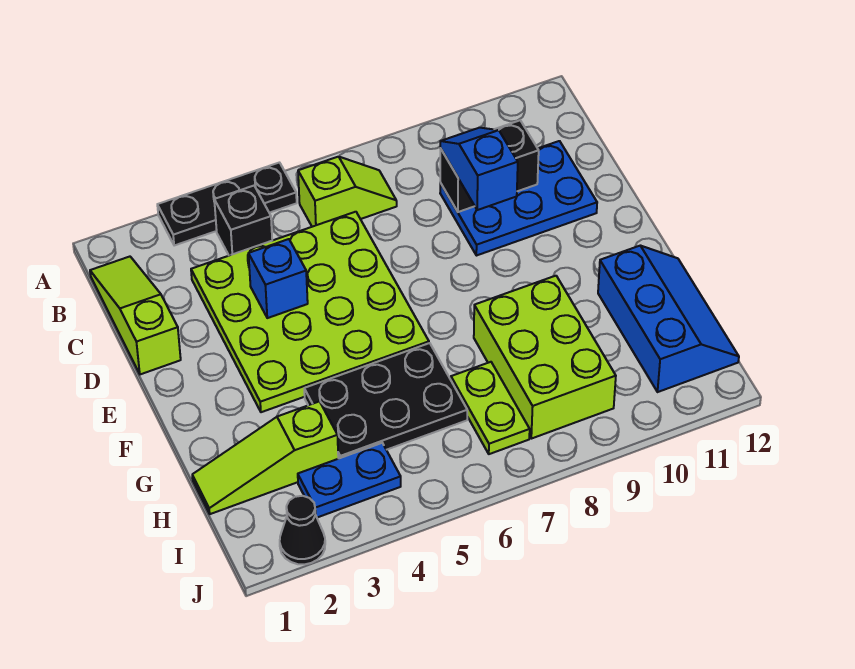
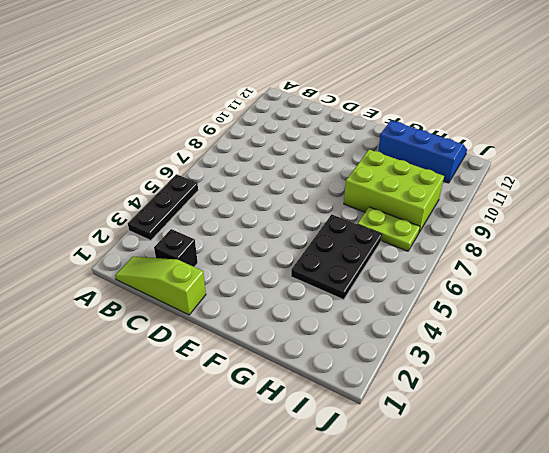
black brick C2 level 1 -> black brick B4 level 1
none -> lime slope B6:B7 level 1 top 6
none -> lime plate C3:F6 level 1
none -> blue plate C9:D11 level 1

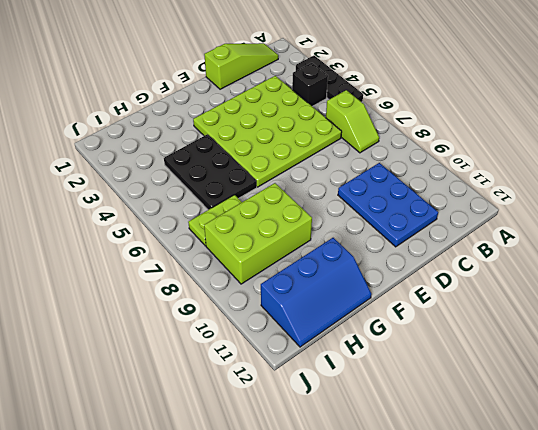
none -> lime slope H1:H3 level 1 top 3
none -> blue plate I3:I4 level 1
none -> black cone J2 level 1

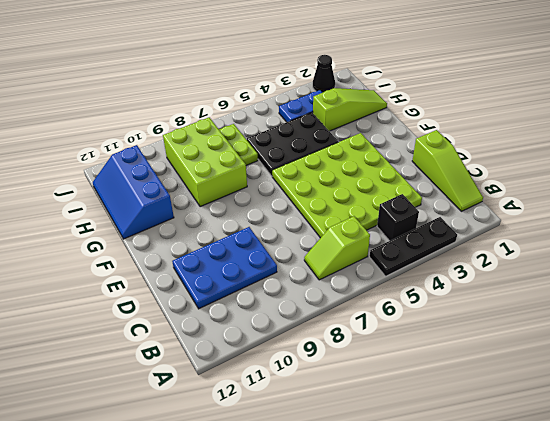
none -> black brick C9:C10 level 2
none -> blue brick D4 level 2
none -> blue slope C9:D9 level 3 top D

